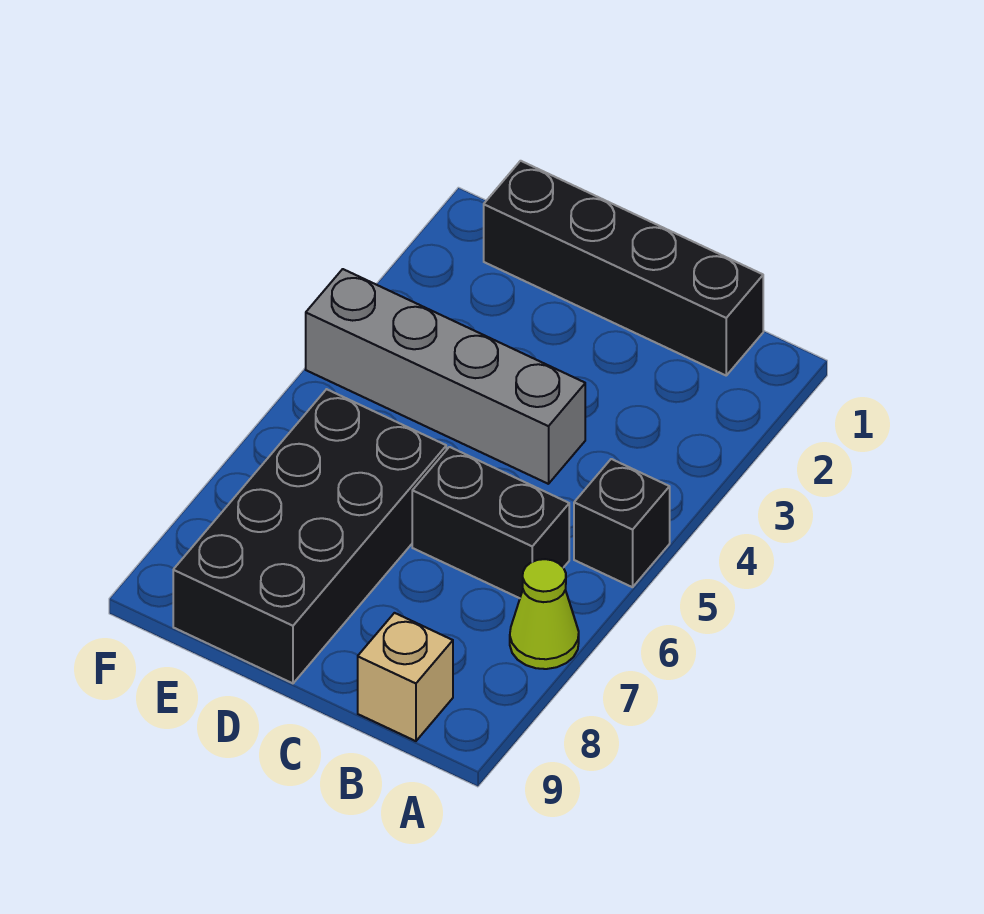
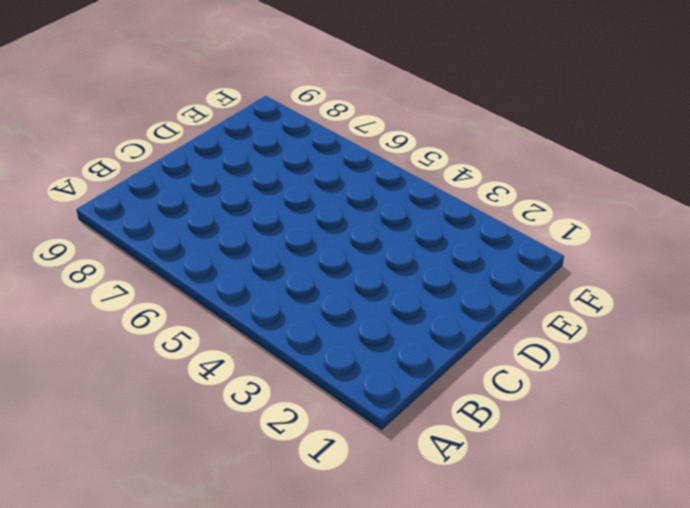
none -> black brick A5 level 1
none -> lime cone A7 level 1

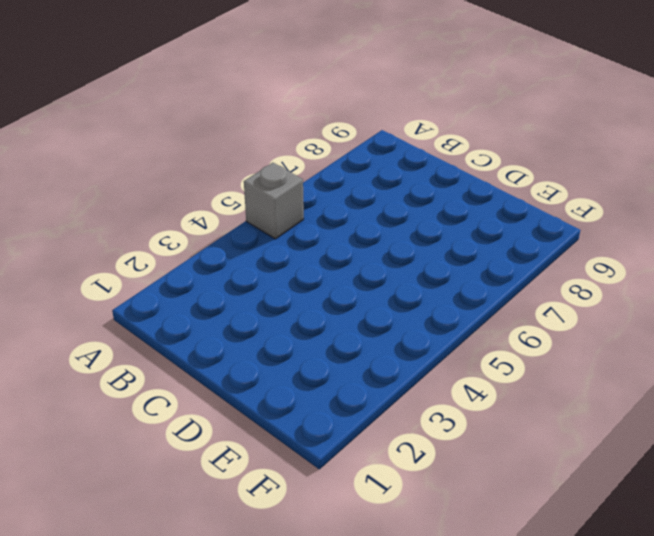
grey brick A5 level 1 -> black brick A5 level 1
none -> lime cone A7 level 1
none -> black brick B1:E1 level 1

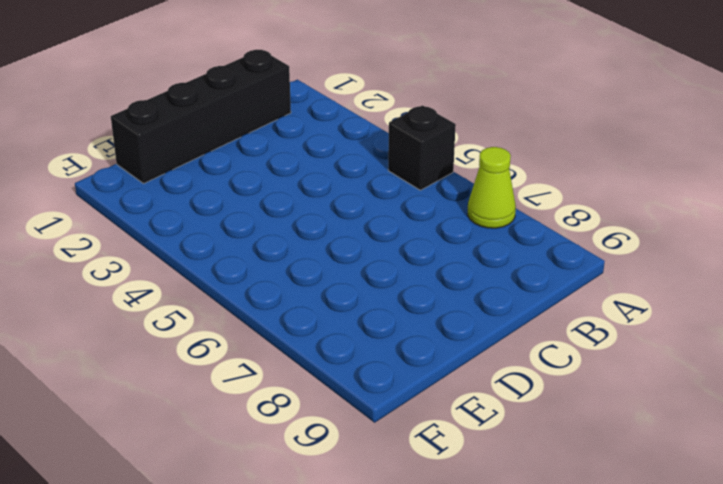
none -> black brick B6:C6 level 1
none -> tan brick B9 level 1

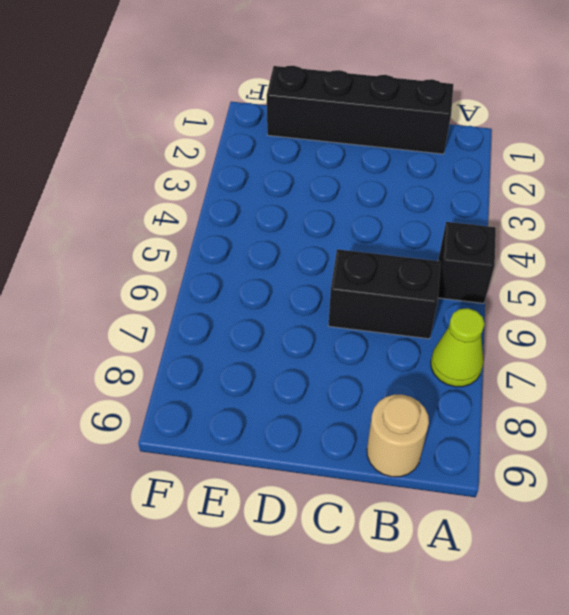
tan round brick B9 level 1 -> tan brick B9 level 1
none -> grey brick C4:F4 level 1
none -> black brick D6:E9 level 1

